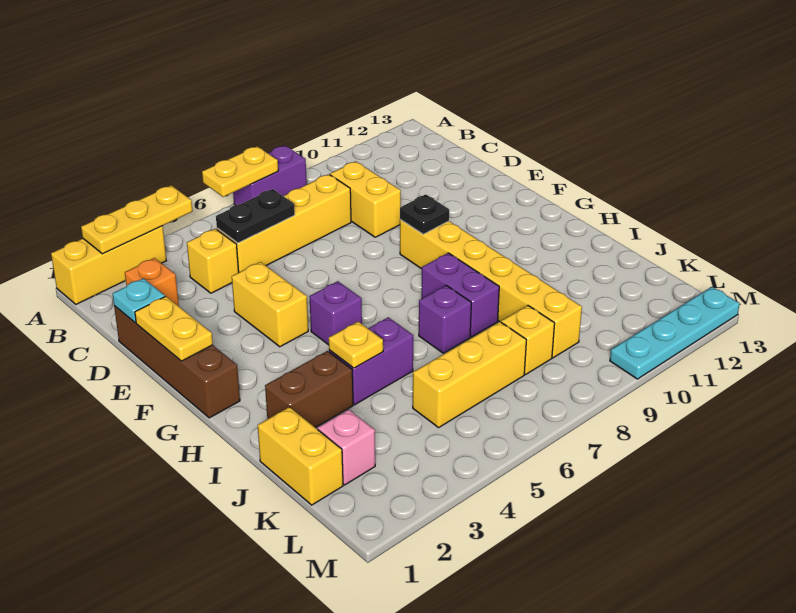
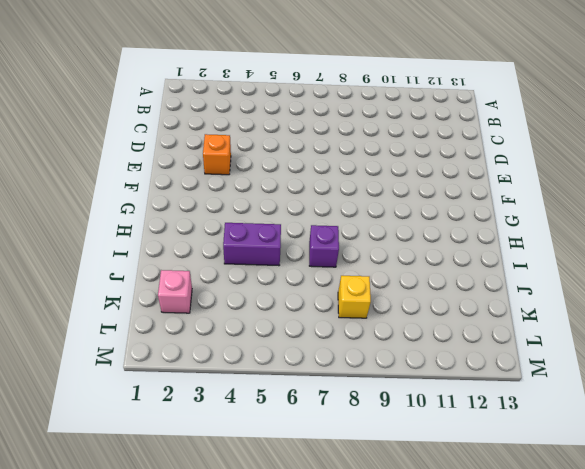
orange brick E3 level 1 -> orange brick C2 level 1
none -> yellow brick A1:A3 level 1
none -> purple brick A7:A8 level 1
none -> yellow brick C4 level 1

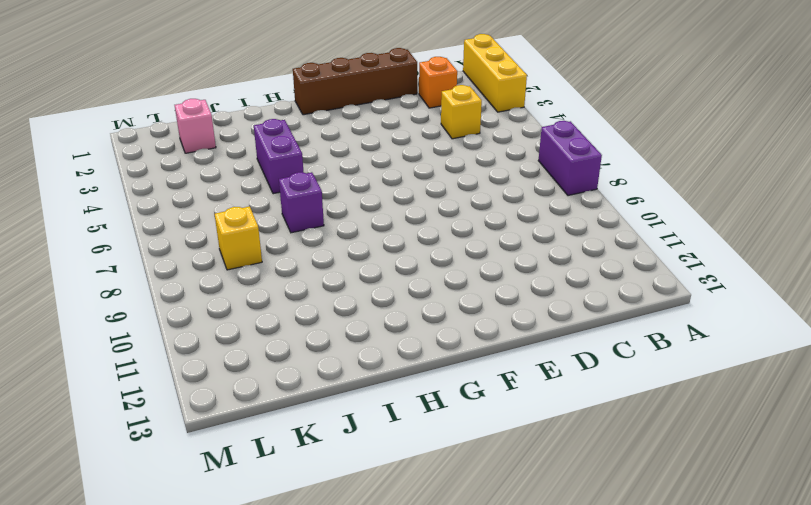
none -> yellow brick C5:C8 level 1
none -> yellow brick C9:D9 level 1
none -> yellow brick E4:F4 level 1

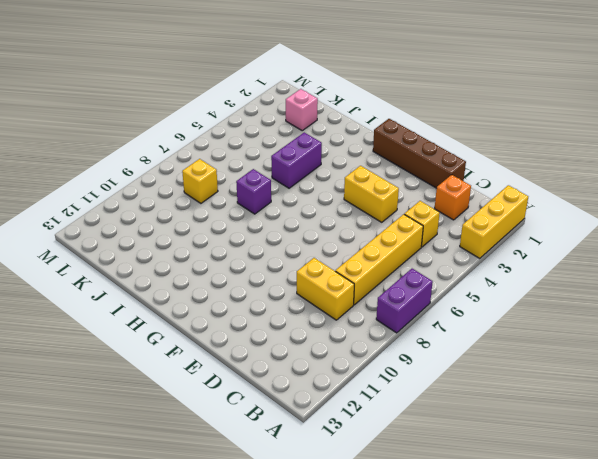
none -> yellow brick F9:K9 level 1
none -> purple brick G5 level 1
none -> purple brick H8:I8 level 1

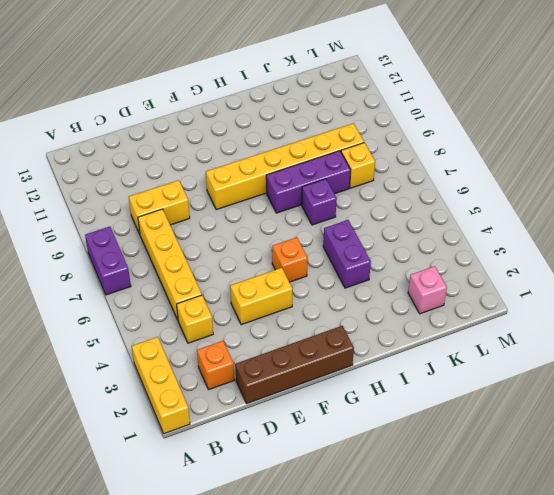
orange brick G5 level 1 -> purple brick G5 level 1
purple brick H8:J8 level 1 -> purple brick H8:I8 level 1
none -> brown brick I2:I3 level 1
none -> yellow brick J1:K1 level 1
none -> yellow brick K5:K7 level 1

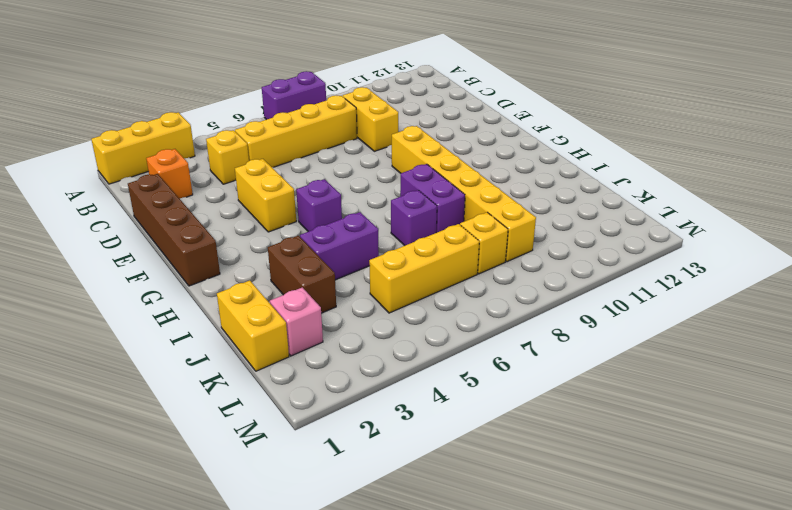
brown brick I3:J3 level 1 -> brown brick I2:I3 level 1
none -> cyan plate M10:M13 level 1
none -> yellow plate A2:A4 level 2
none -> yellow plate A6:A7 level 2

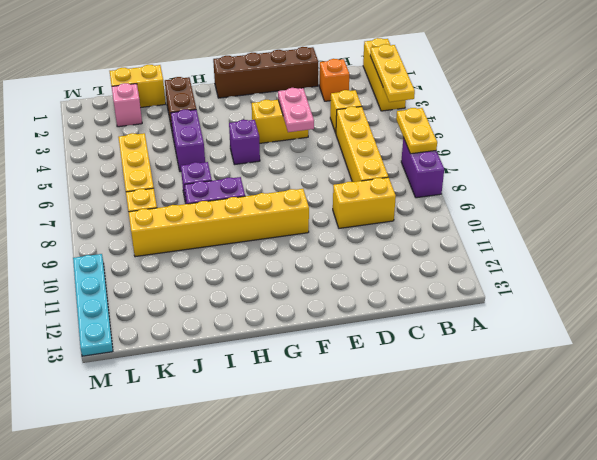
pink plate E4:E5 level 2 -> none
none -> black plate C5:C6 level 2
none -> cyan plate D1 level 2
none -> yellow plate E1:F1 level 2

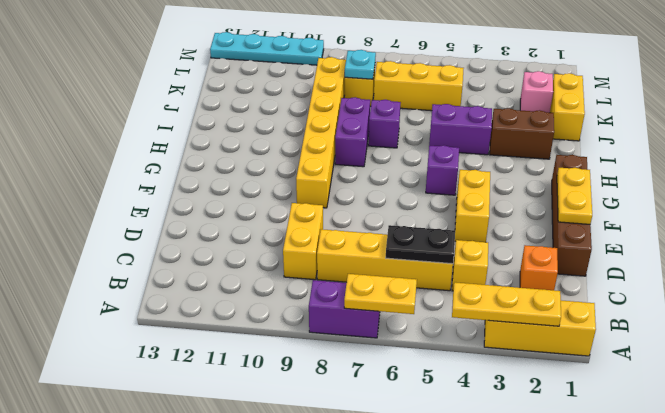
cyan plate K8 level 2 -> cyan plate D1 level 2
none -> black plate F9 level 2
none -> yellow plate I4 level 2

